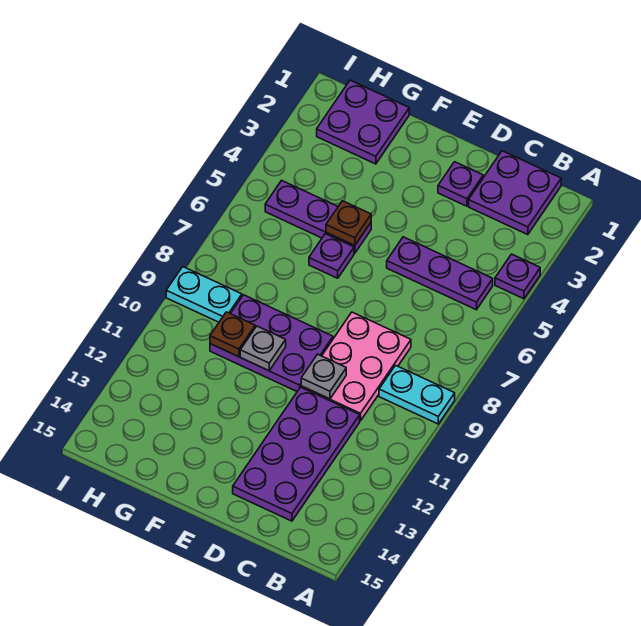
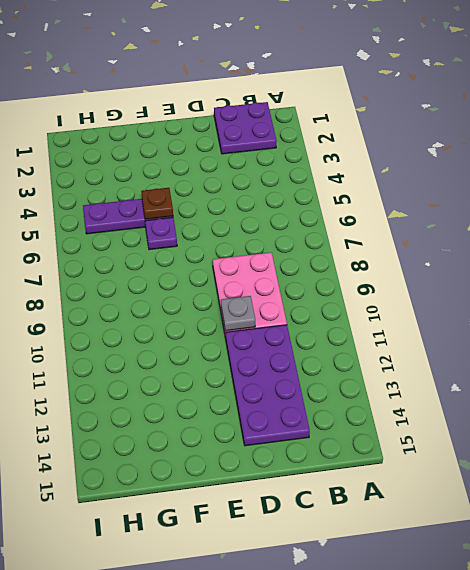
none -> purple plate A4 level 1
none -> cyan plate A9:B9 level 1
none -> purple plate B5:D5 level 1

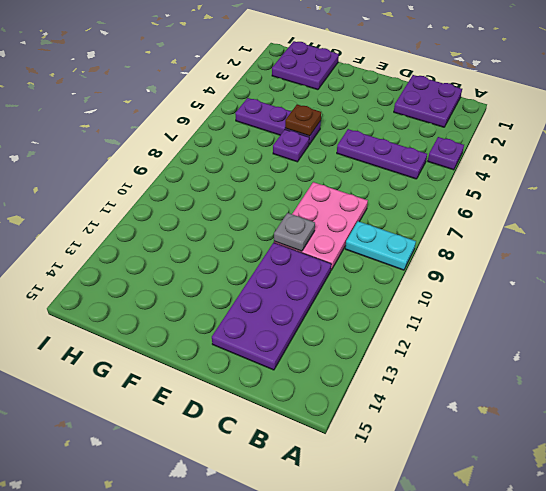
none -> purple plate D2 level 1
none -> purple plate E9:G10 level 1
none -> cyan plate H9:I9 level 1

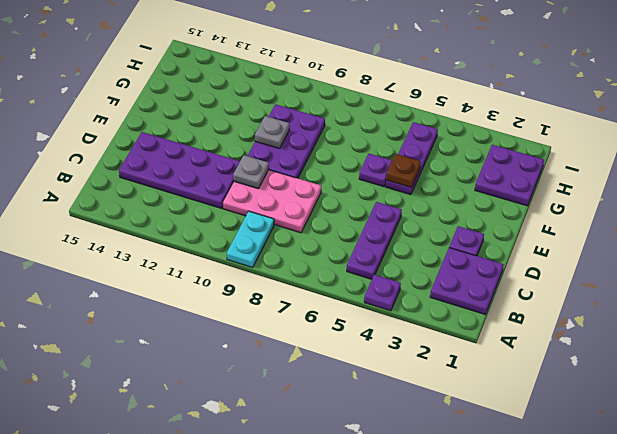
none -> cyan plate H9:I9 level 1
none -> brown plate G10 level 2

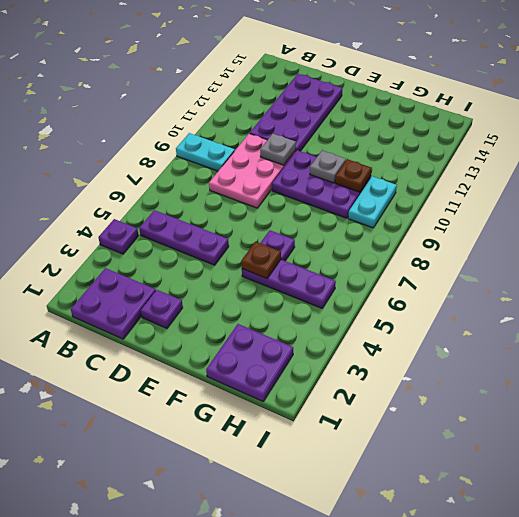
cyan plate H9:H10 level 1 -> cyan plate H9:I9 level 1

